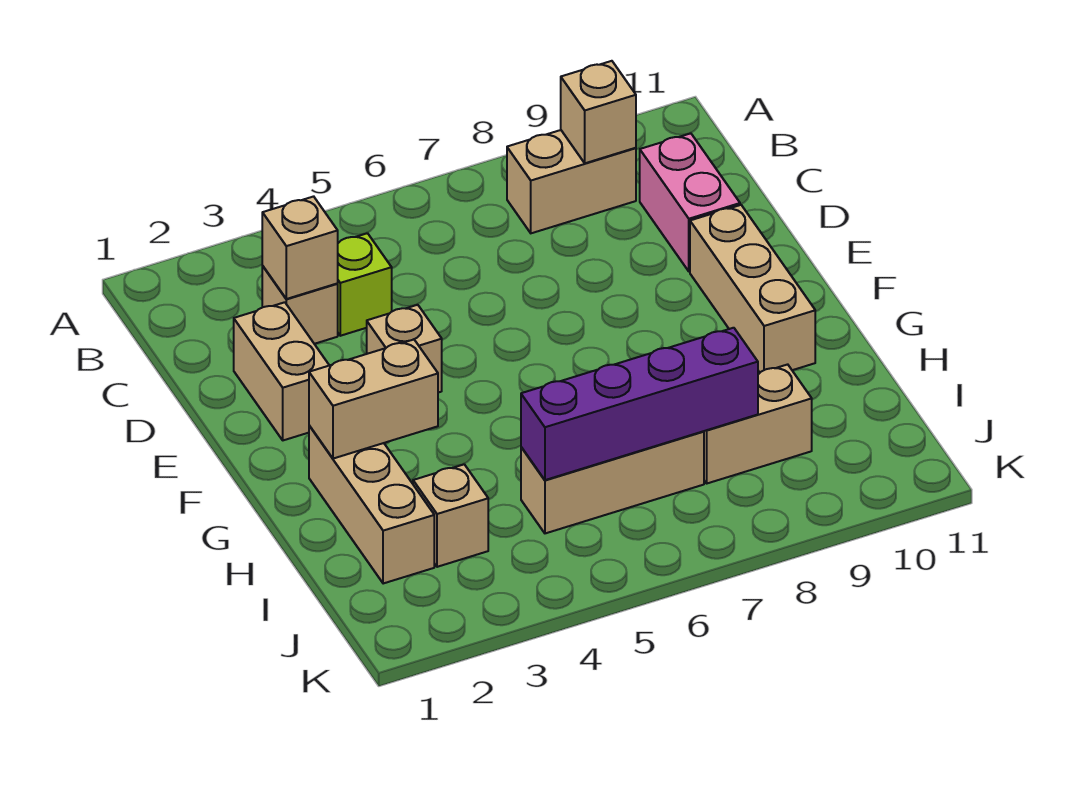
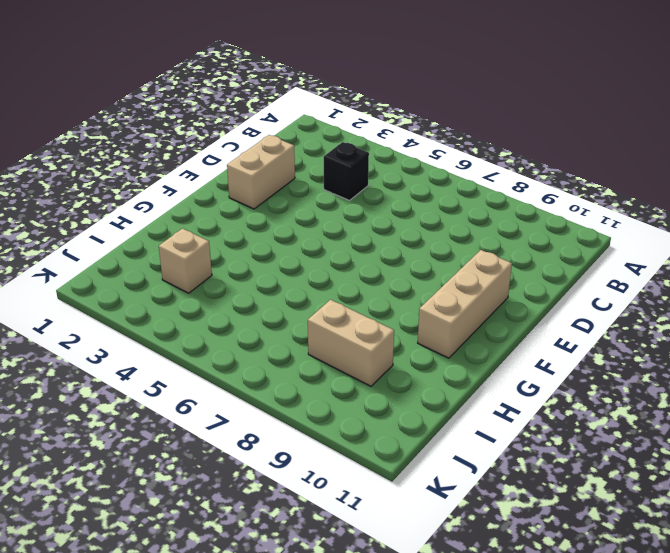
black brick C4 level 1 -> lime brick C4 level 1
none -> tan brick B8:B9 level 1
none -> tan brick C3 level 1
none -> pink brick C10:D10 level 1

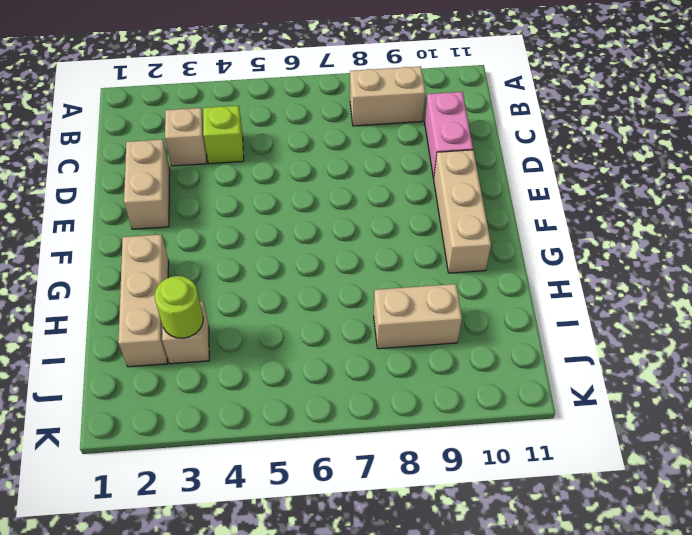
lime round brick I3 level 2 -> none
none -> tan brick E4 level 1
none -> tan brick I5:I7 level 1
none -> tan brick B9 level 2

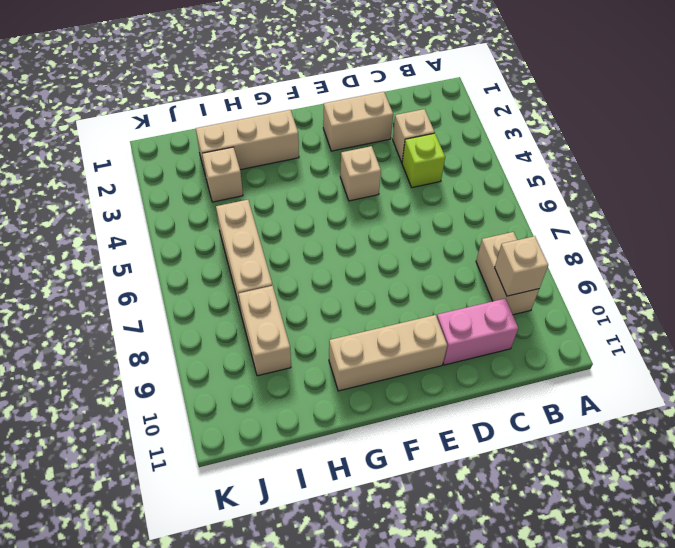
none -> tan brick C3 level 2
none -> tan brick G2:G3 level 2
none -> purple brick I5:I8 level 2

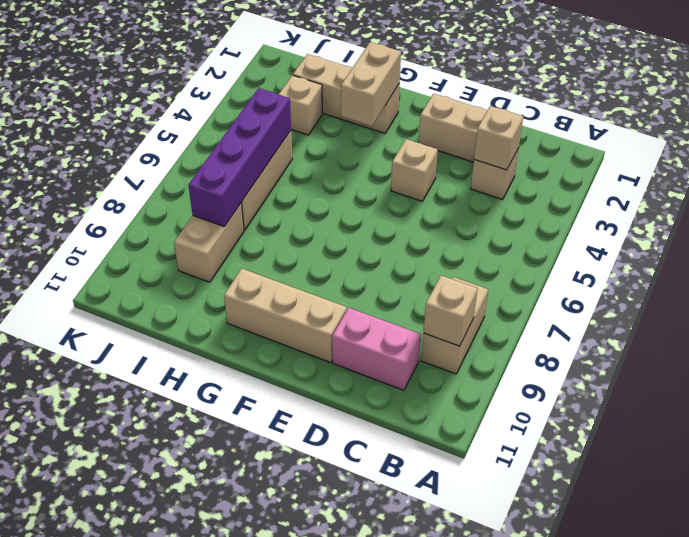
none -> lime brick C4 level 1

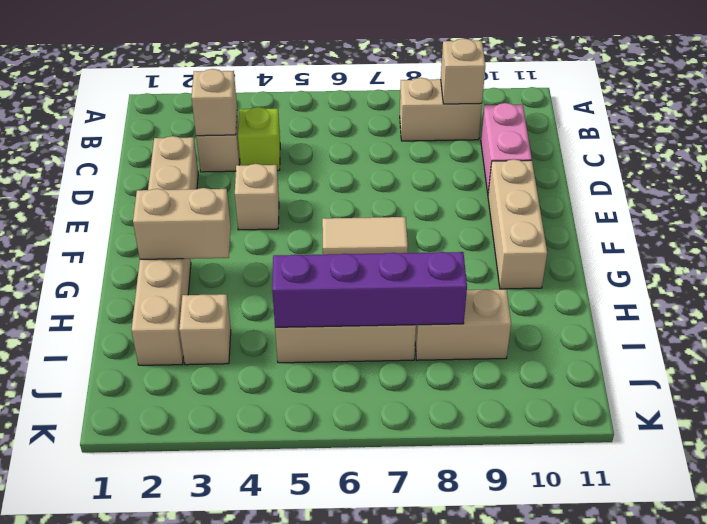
tan tile F6:F7 level 1 -> none

